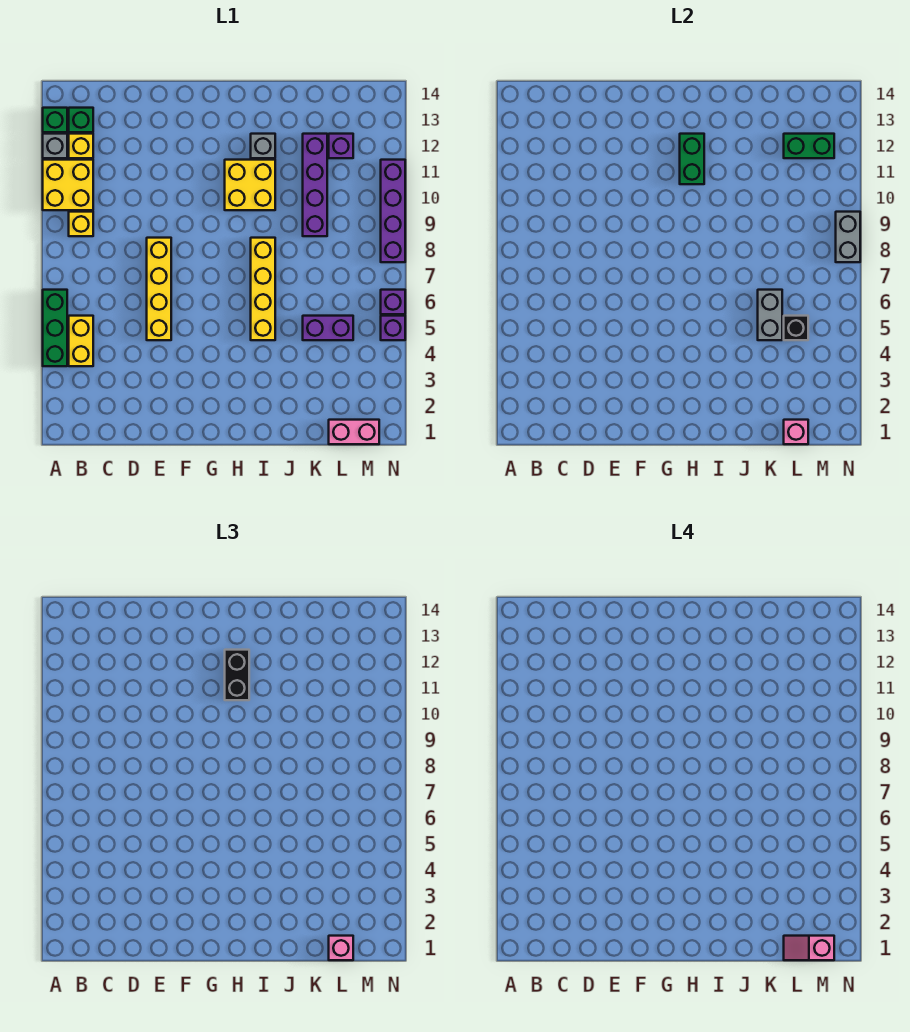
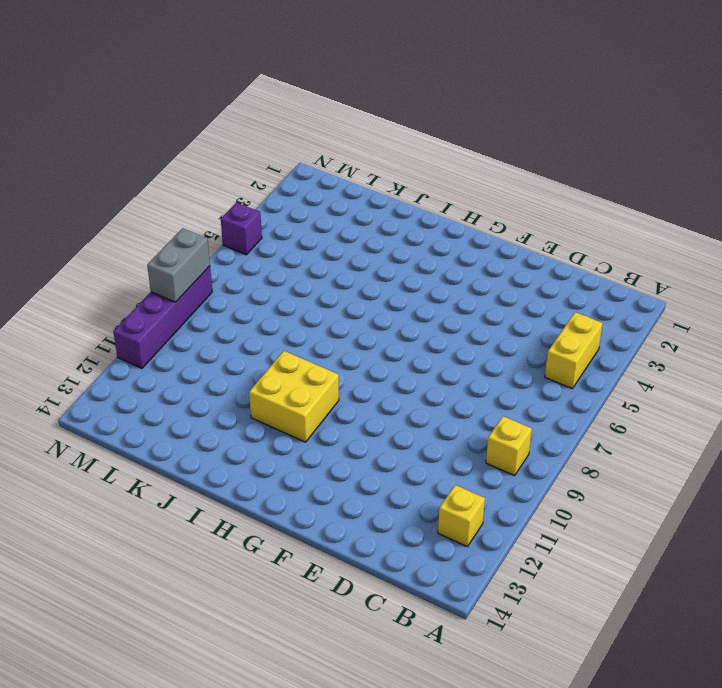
none -> green brick A4:A6 level 1
none -> yellow brick A10:B11 level 1
none -> grey brick A12 level 1

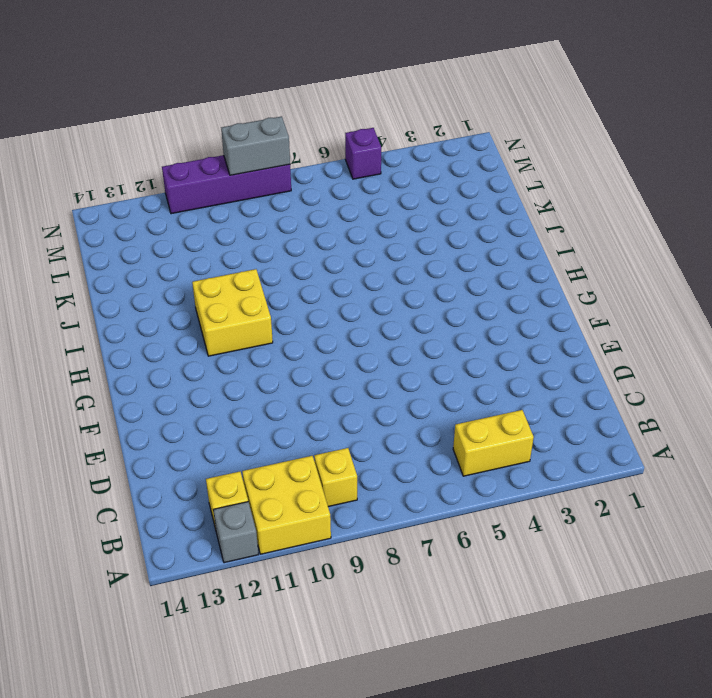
none -> green brick A4:A6 level 1
none -> green brick A13 level 1
none -> green brick B13 level 1

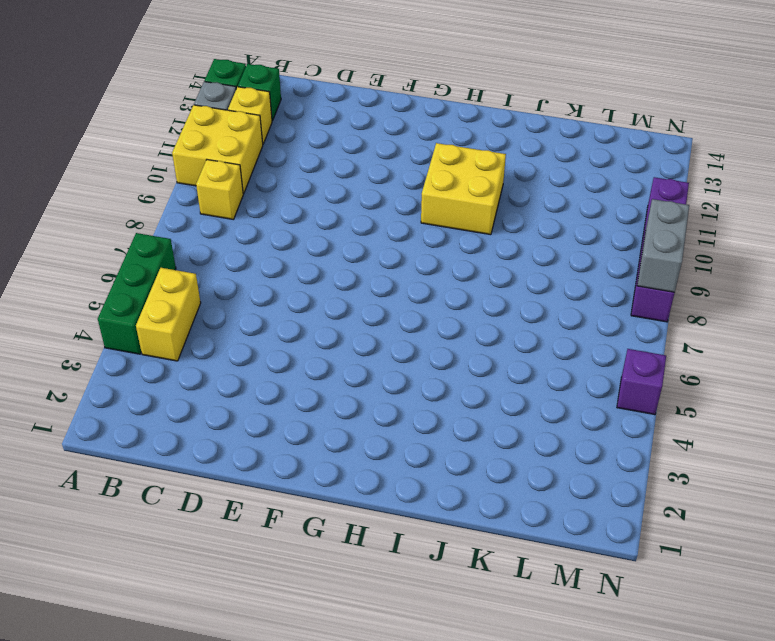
none -> yellow brick E5:E8 level 1
none -> yellow brick I5:I8 level 1
none -> grey brick I12 level 1

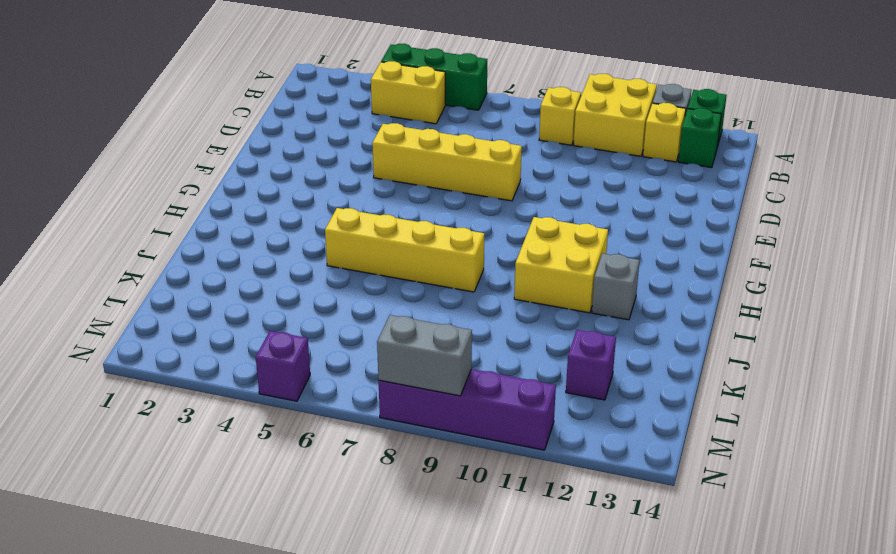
none -> purple brick K5:L5 level 1
none -> purple brick K9:K12 level 1
none -> pink brick L1:M1 level 1

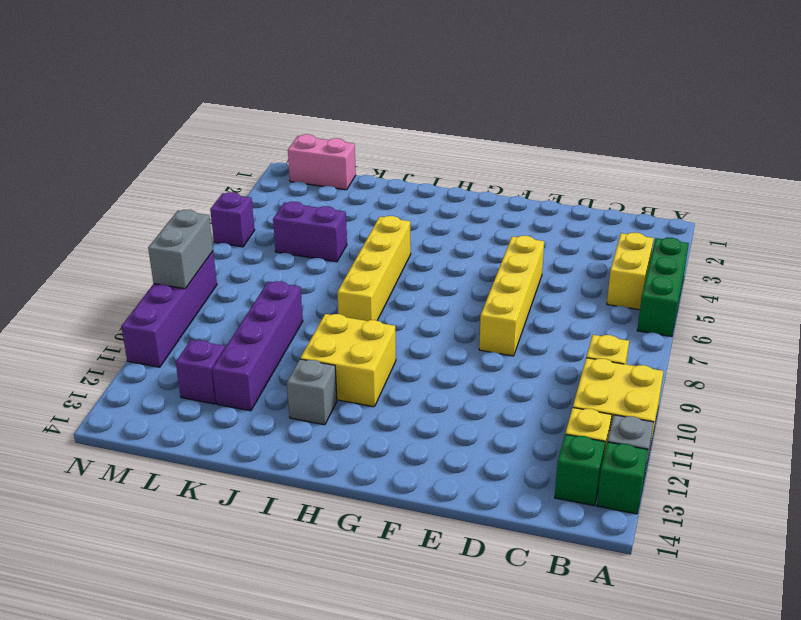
none -> purple brick N6 level 1
none -> green brick H11:H12 level 2
none -> grey brick K5:K6 level 2

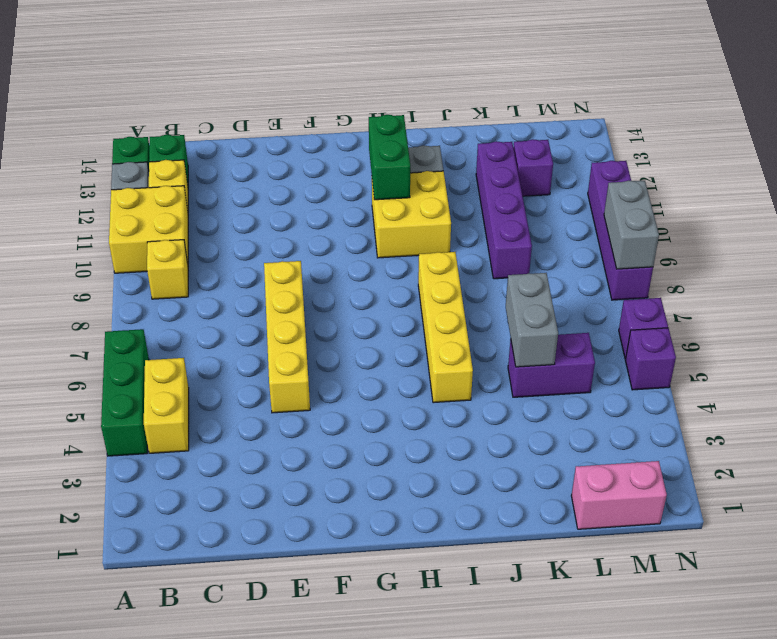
none -> pink brick L1 level 2
none -> black brick L5 level 2
none -> green brick L12:M12 level 2

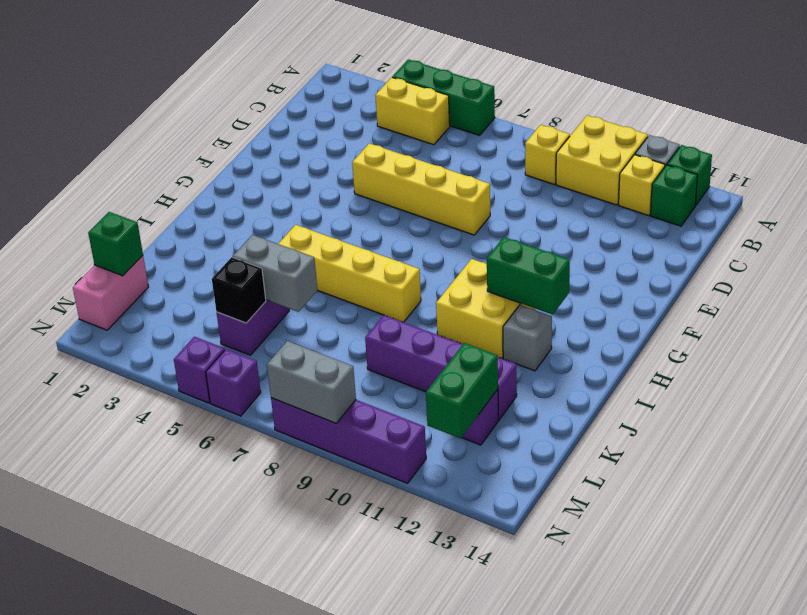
green brick L1 level 2 -> pink brick L1 level 2
none -> black brick H11:H12 level 3
none -> pink brick L1 level 3
none -> pink slope L1:M1 level 4 top M

